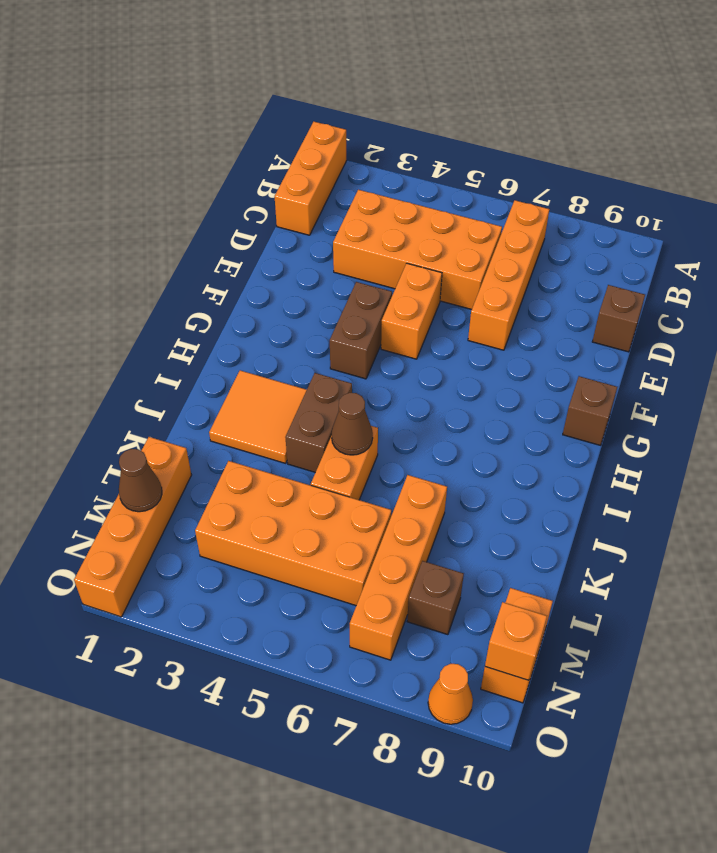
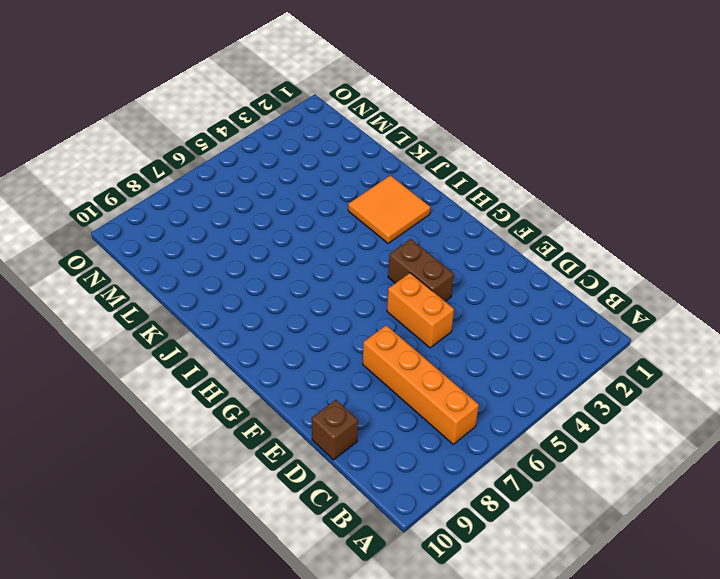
none -> orange brick A1:C1 level 1
none -> orange brick C3:D6 level 1
none -> brown brick G10 level 1

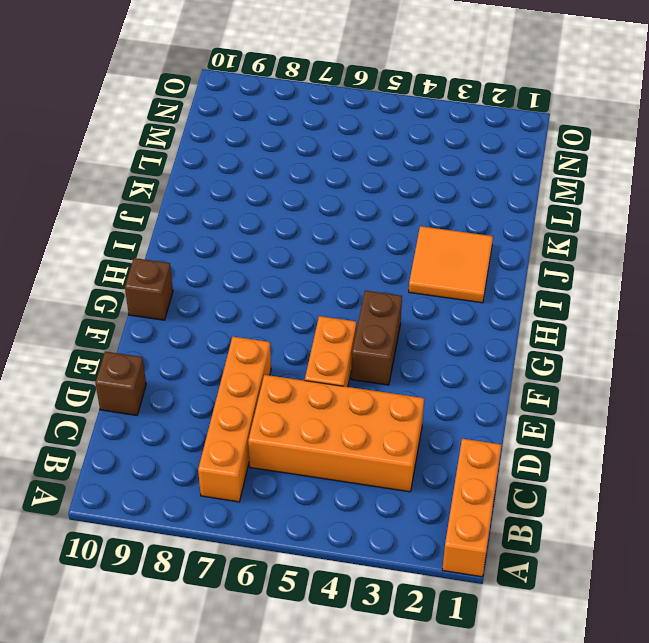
none -> brown brick I4:J4 level 1
none -> orange brick J5:K5 level 1
none -> orange brick K7:N7 level 1

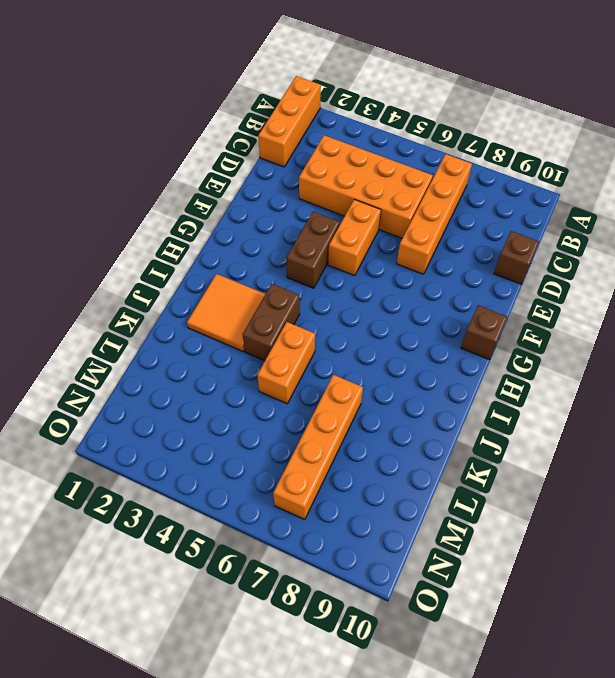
none -> orange brick L1:O1 level 1
none -> orange brick L3:M6 level 1
none -> brown brick M8 level 1

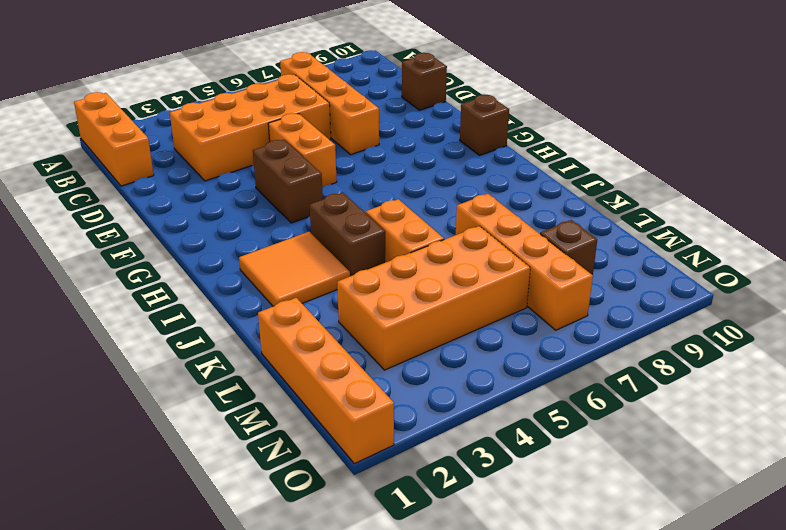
none -> orange brick M10:N10 level 1
none -> orange cone O9 level 1
none -> brown cone J5 level 2

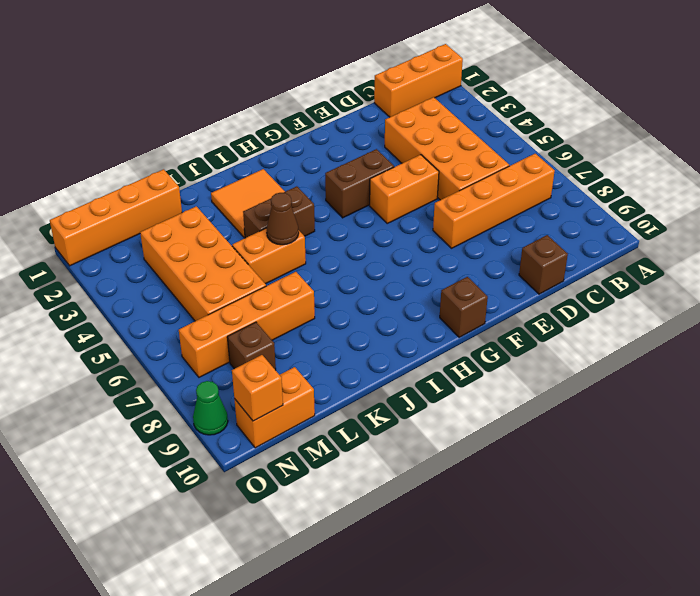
green cone O9 level 1 -> orange cone O9 level 1
none -> brown cone M1 level 2

